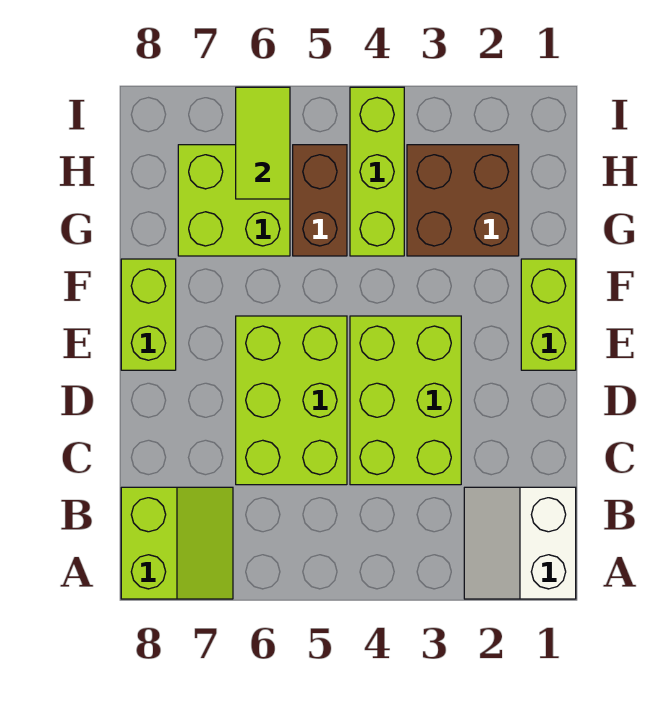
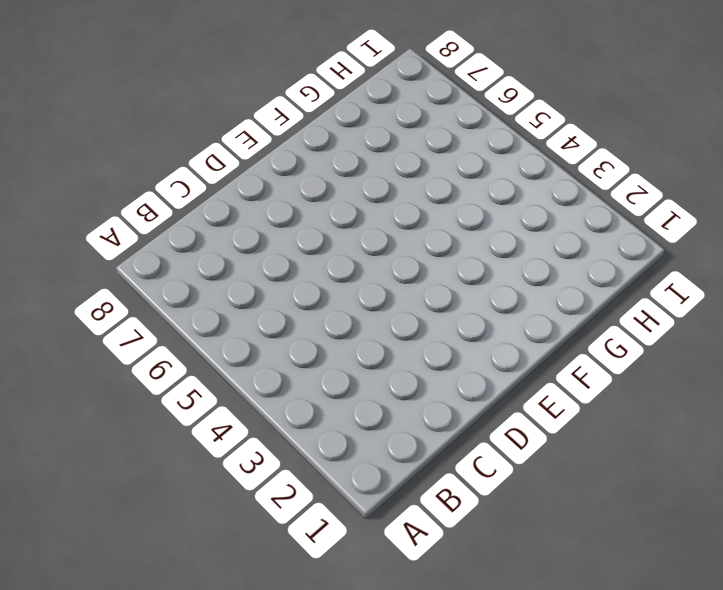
none -> white slope A1:B2 level 1 top 1
none -> lime slope A7:B8 level 1 top 8

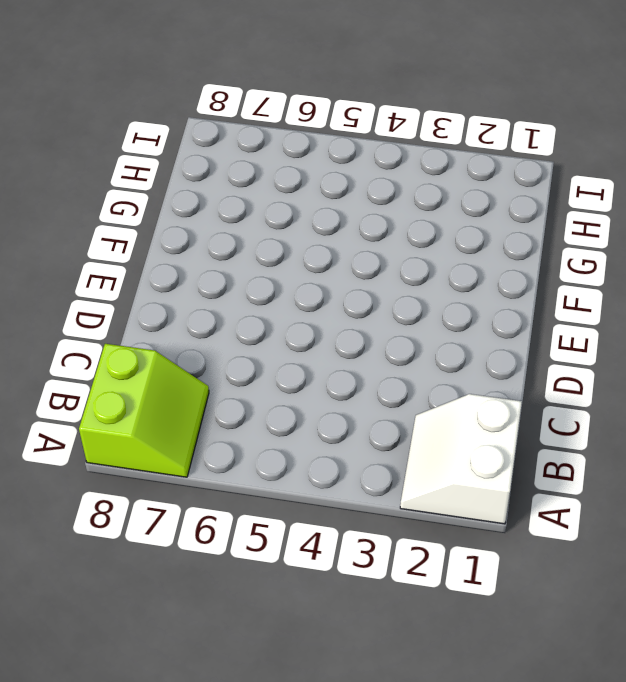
none -> lime brick C3:E4 level 1
none -> lime brick C5:E6 level 1

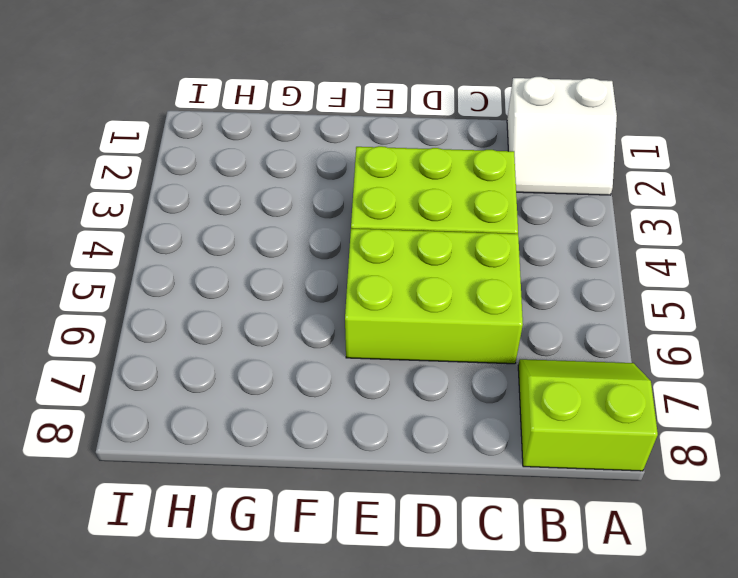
none -> lime brick E1:F1 level 1
none -> lime brick E8:F8 level 1

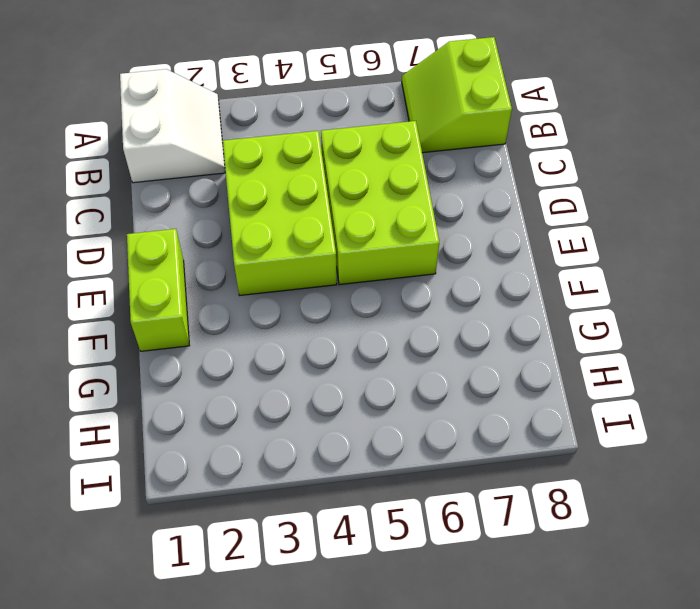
none -> lime brick E8:F8 level 1
none -> brown brick G2:H3 level 1

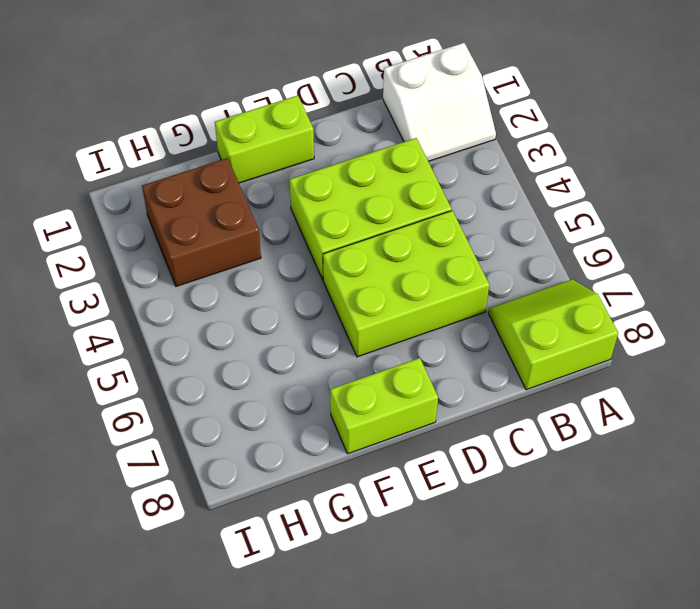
none -> lime brick G4:I4 level 1
none -> brown brick G5:H5 level 1

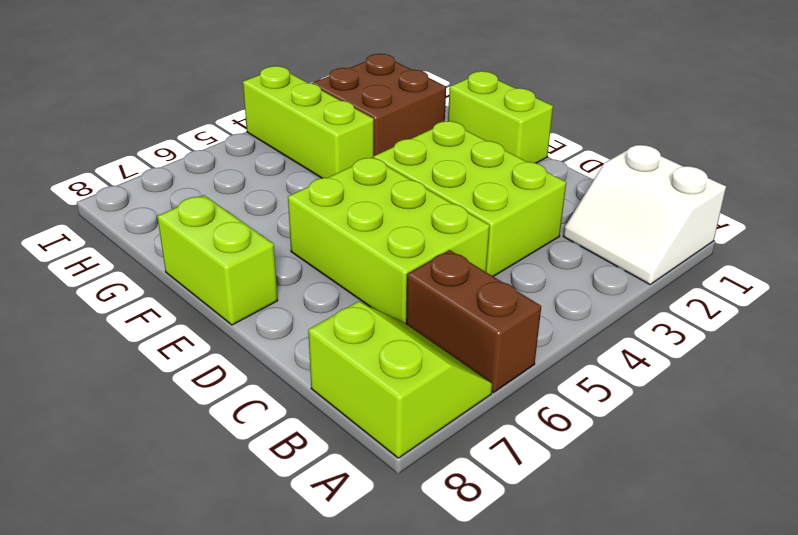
brown brick A6:B6 level 1 -> brown brick G5:H5 level 1
none -> lime brick G6:H7 level 1
none -> lime tile H6:I6 level 2

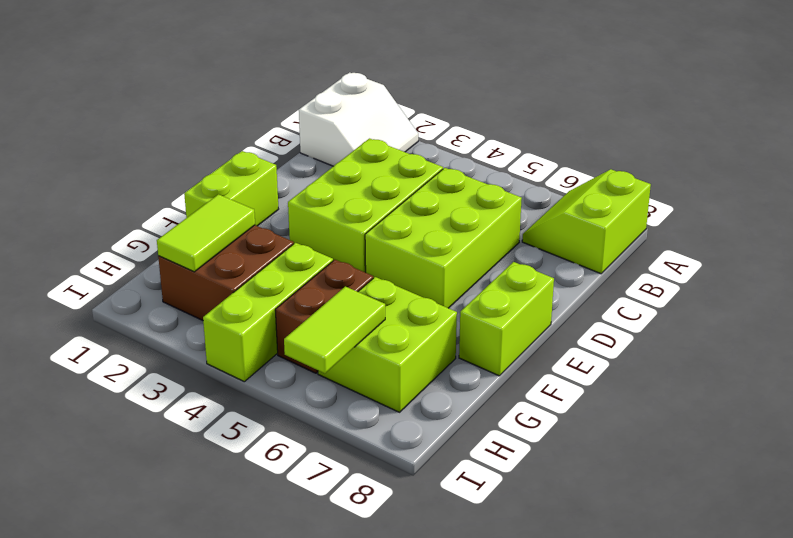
lime tile G2:H2 level 2 -> none

